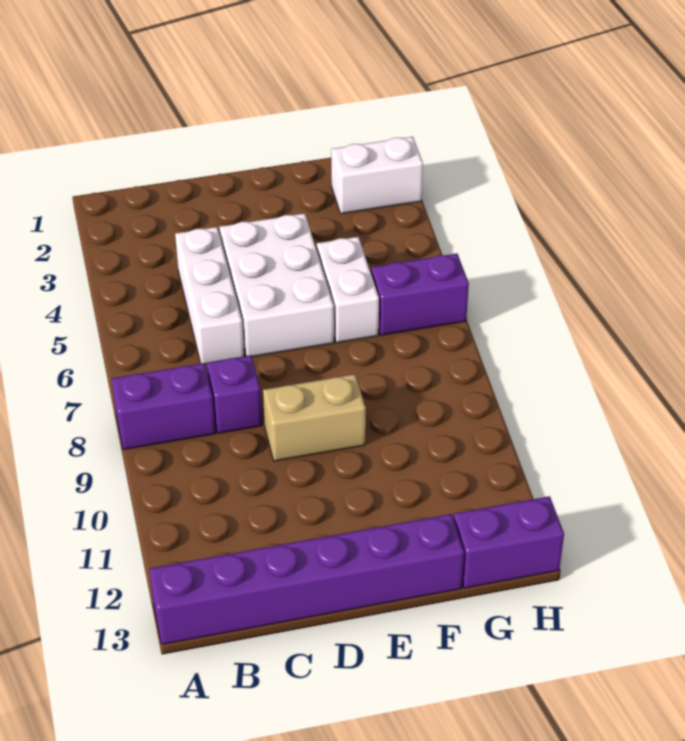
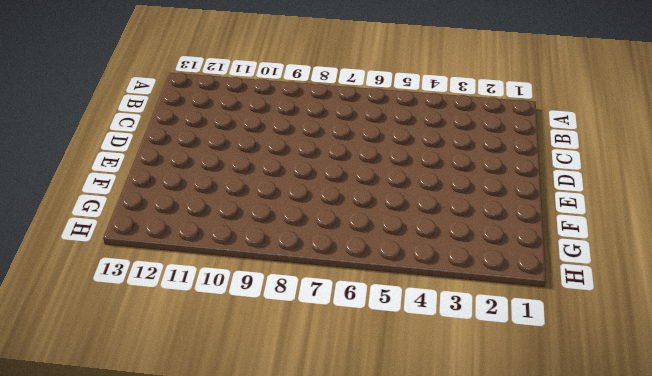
none -> purple brick A8:B8 level 1
none -> purple brick A13:F13 level 1

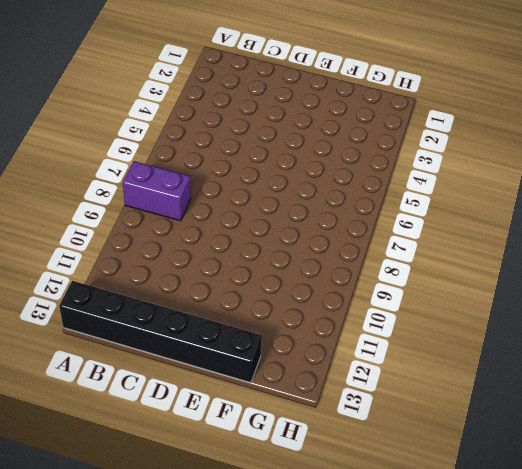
black brick A13:F13 level 1 -> purple brick A13:F13 level 1
none -> white brick C4:C6 level 1
none -> purple brick C8 level 1

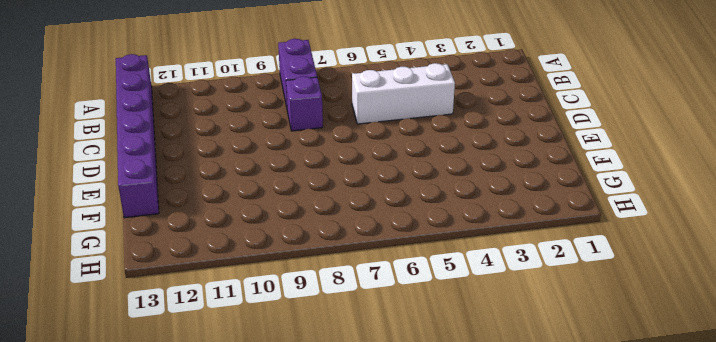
none -> white brick D4:E6 level 1
none -> tan brick D9:E9 level 1

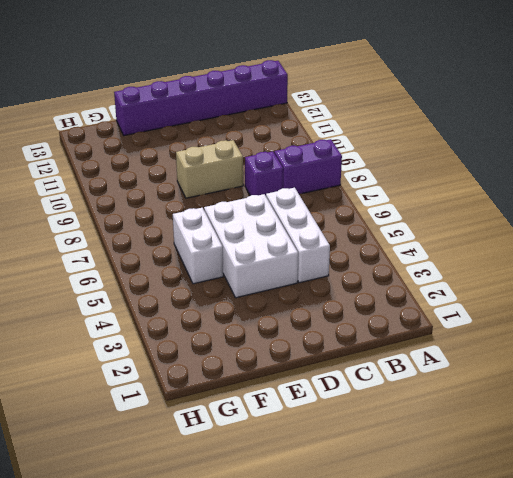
none -> white brick G2:H2 level 1
none -> purple brick G6:H6 level 1

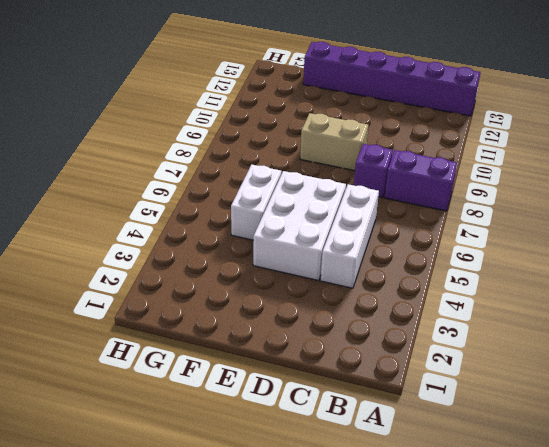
none -> white brick G2:H2 level 1
none -> purple brick G6:H6 level 1

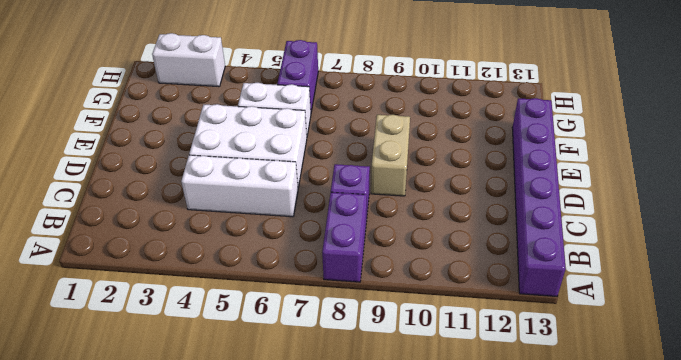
white brick H2:H3 level 1 -> white brick G2:H2 level 1
none -> purple brick G13:H13 level 1

